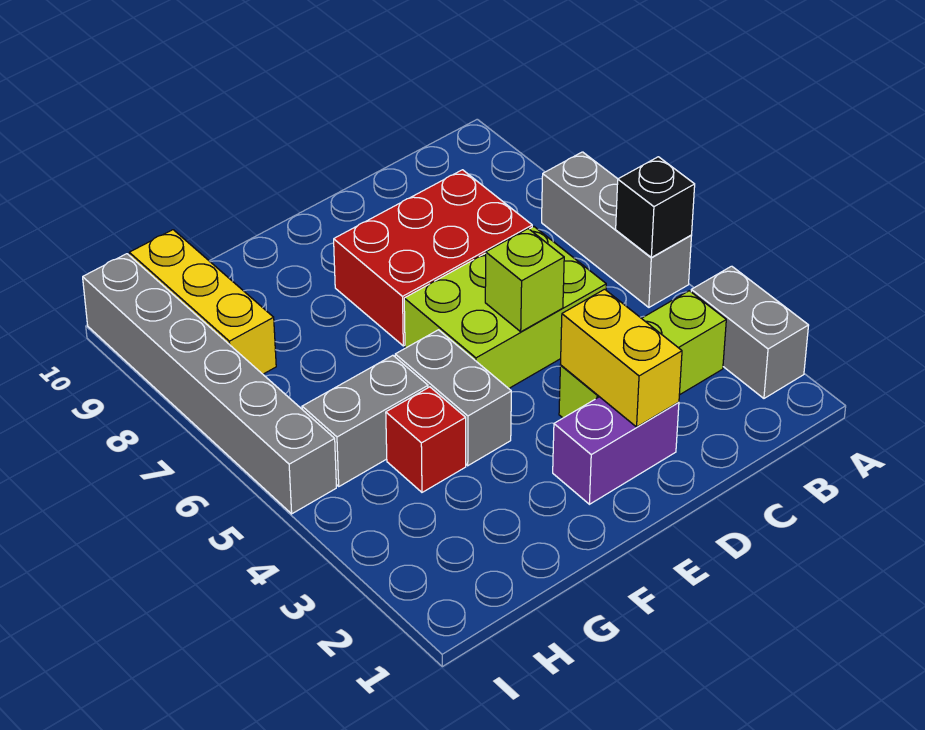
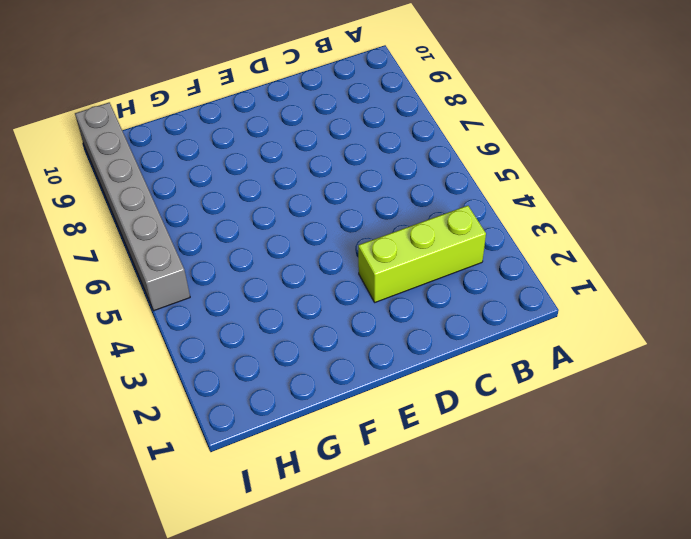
none -> grey brick A2:A3 level 1
none -> grey brick A5:A7 level 1
none -> lime brick C5:E6 level 1

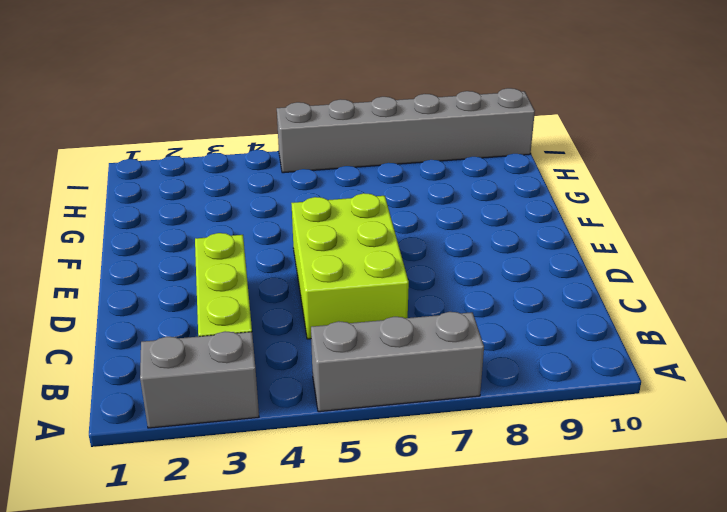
none -> red brick C7:E8 level 1
none -> purple brick D2:E2 level 1
none -> grey brick F4:F5 level 1

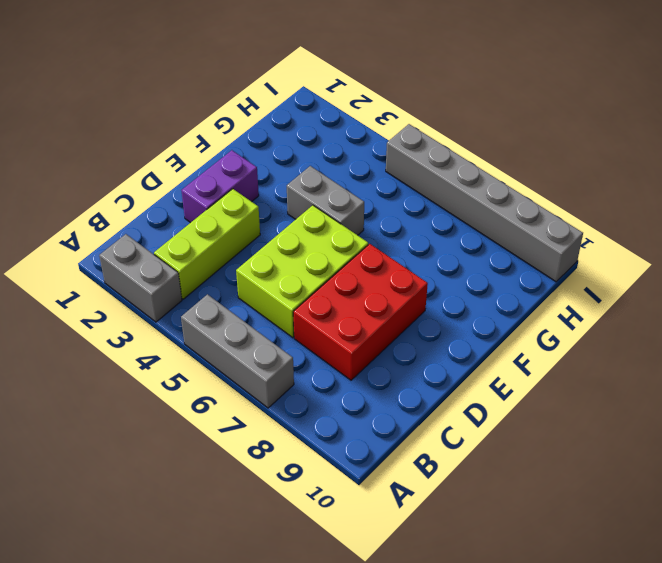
none -> red brick G4 level 1
none -> grey brick G5:H5 level 1
none -> yellow brick H8:H10 level 1

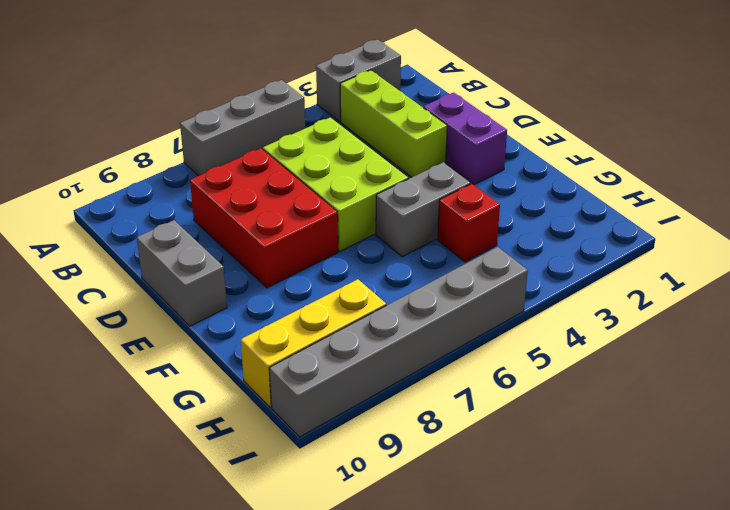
grey brick D10:E10 level 1 -> grey brick G5:H5 level 1
none -> black brick A5 level 2
none -> yellow brick D2:D3 level 2
none -> lime brick D5 level 2

